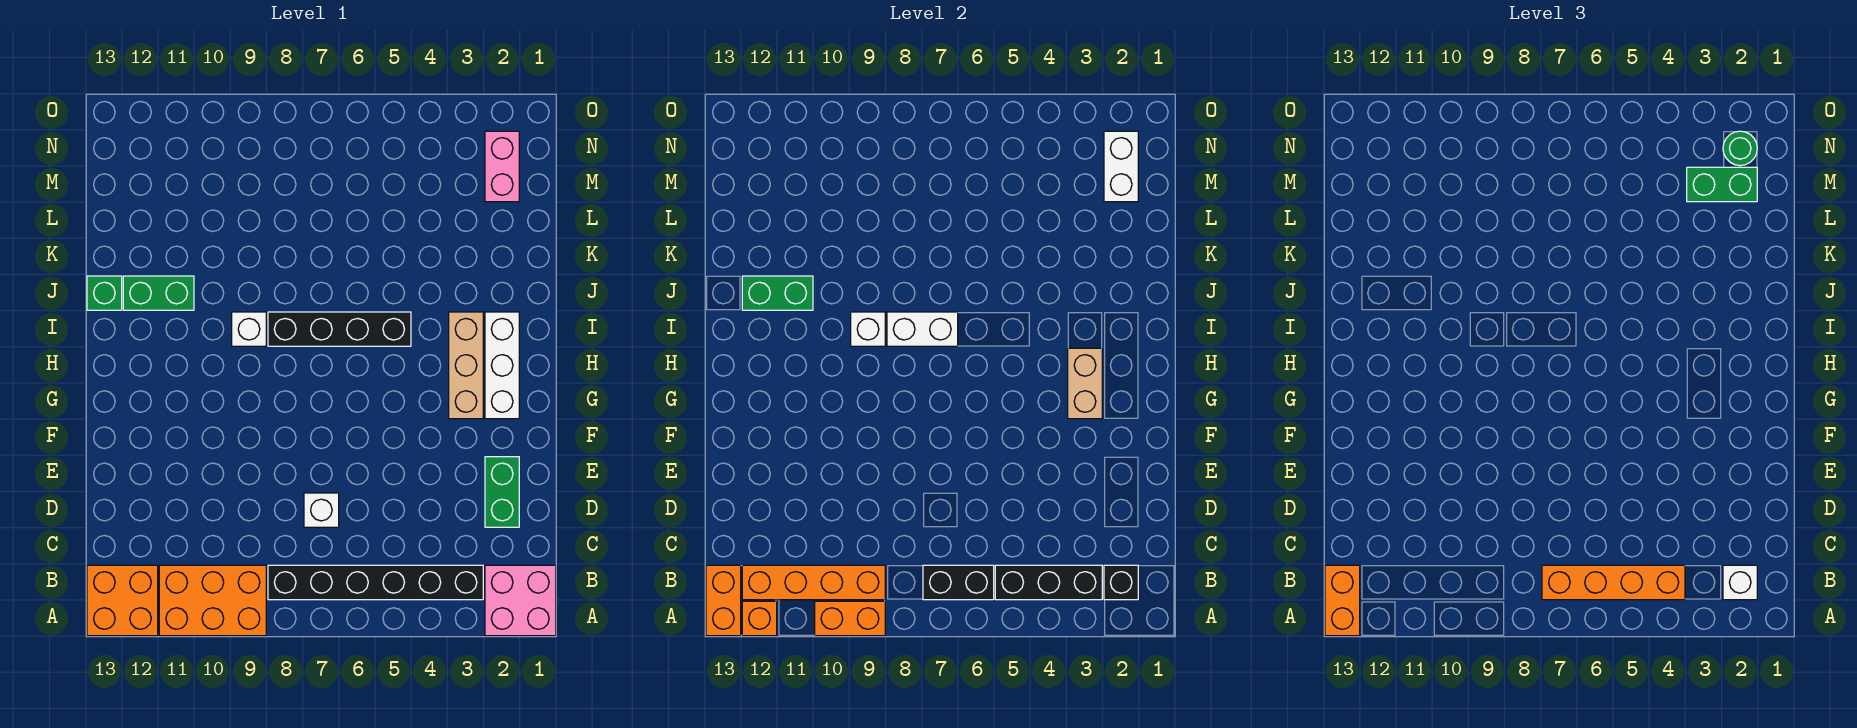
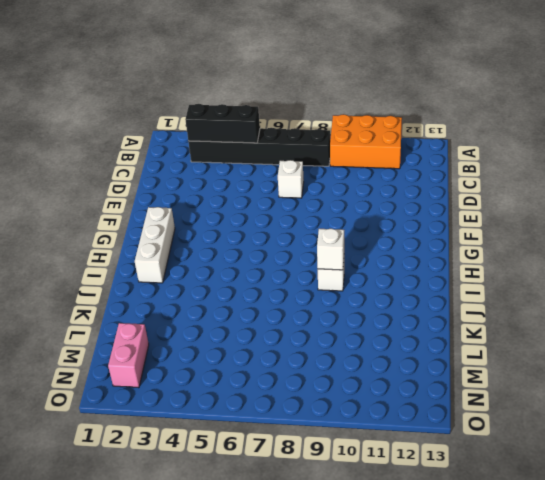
none -> pink brick A1:B2 level 1
none -> orange brick A12:B13 level 1
none -> green brick D2:E2 level 1
none -> tan brick G3:I3 level 1

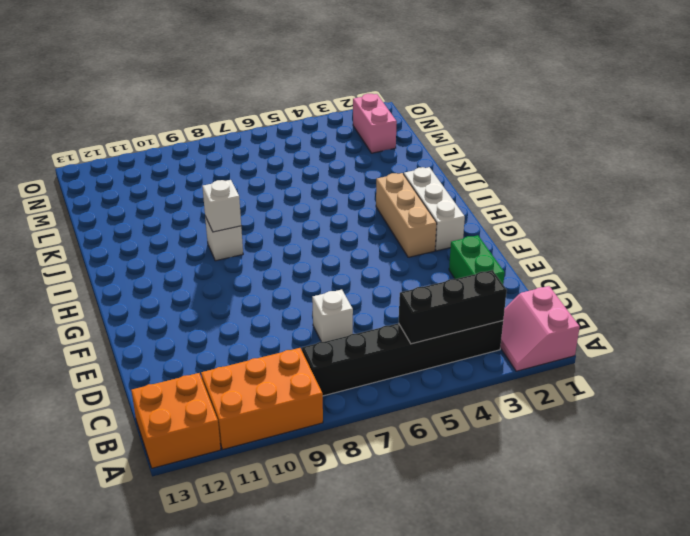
pink slope A1:B2 level 1 top 1 -> pink brick A1:B2 level 1
none -> black brick I5:I8 level 1
none -> green brick J11:J12 level 1
none -> green brick J13 level 1
none -> orange brick A9:A10 level 2

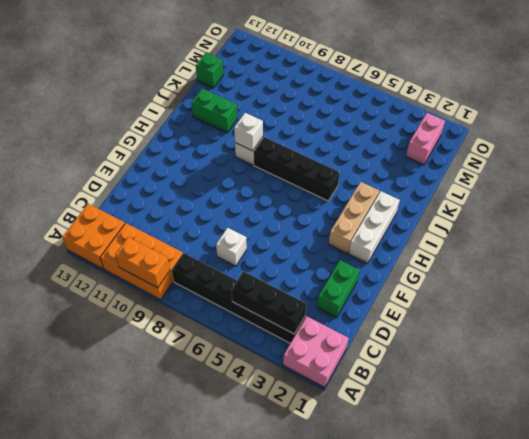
green brick L13 level 1 -> green brick J13 level 1
none -> orange brick A12 level 2
none -> orange brick A13:B13 level 2
none -> black brick B2 level 2
none -> black brick B6:B7 level 2

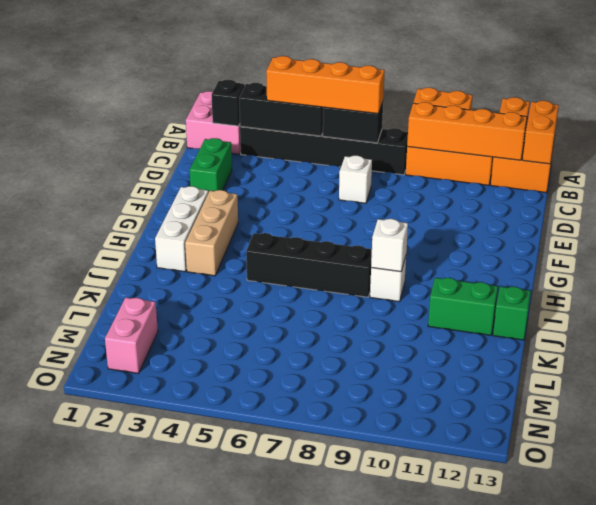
none -> tan brick G3:H3 level 2
none -> white brick I7:I8 level 2
none -> green brick J11:J12 level 2
none -> white brick M2:N2 level 2

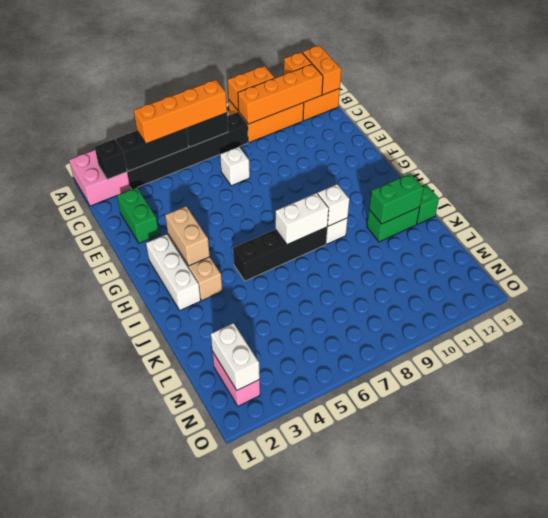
none -> orange brick A13:B13 level 3
none -> white brick B2 level 3
none -> green brick M2:M3 level 3
none -> green round brick N2 level 3

